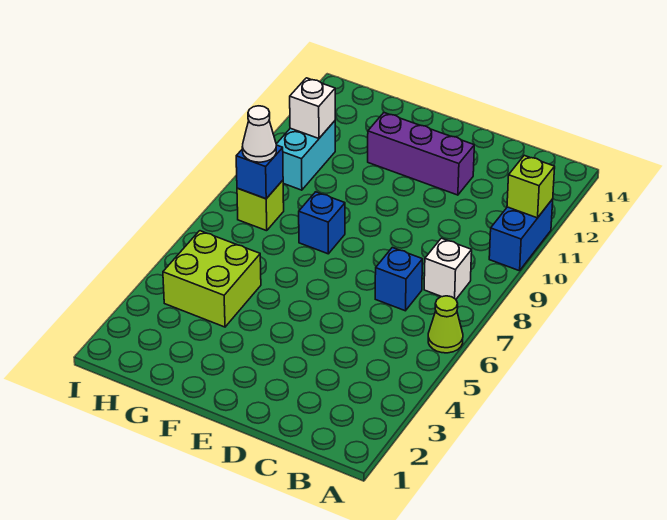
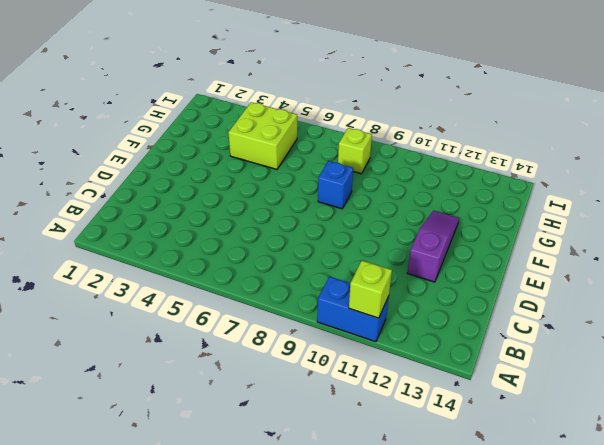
purple slope D12:F12 level 1 top D -> purple brick D12:F12 level 1
none -> lime cone A6 level 1
none -> white brick B8 level 1
none -> blue brick C7 level 1

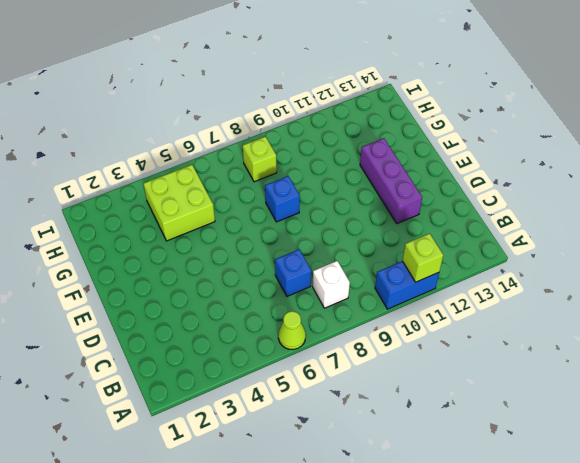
none -> cyan brick H10:H11 level 1
none -> blue brick H8 level 2
none -> white brick H11 level 2

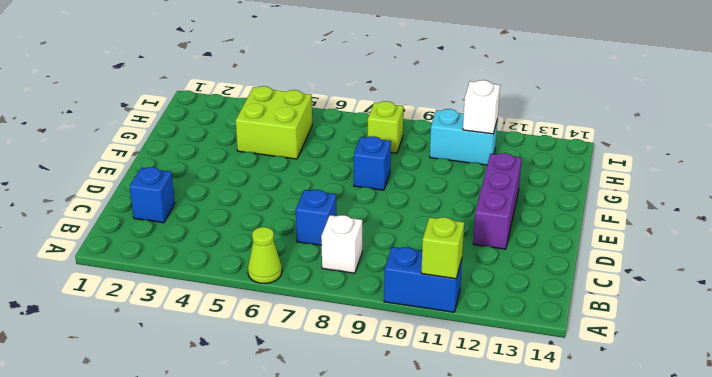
blue brick C2 level 1 -> blue brick H8 level 2
none -> white cone H8 level 3

